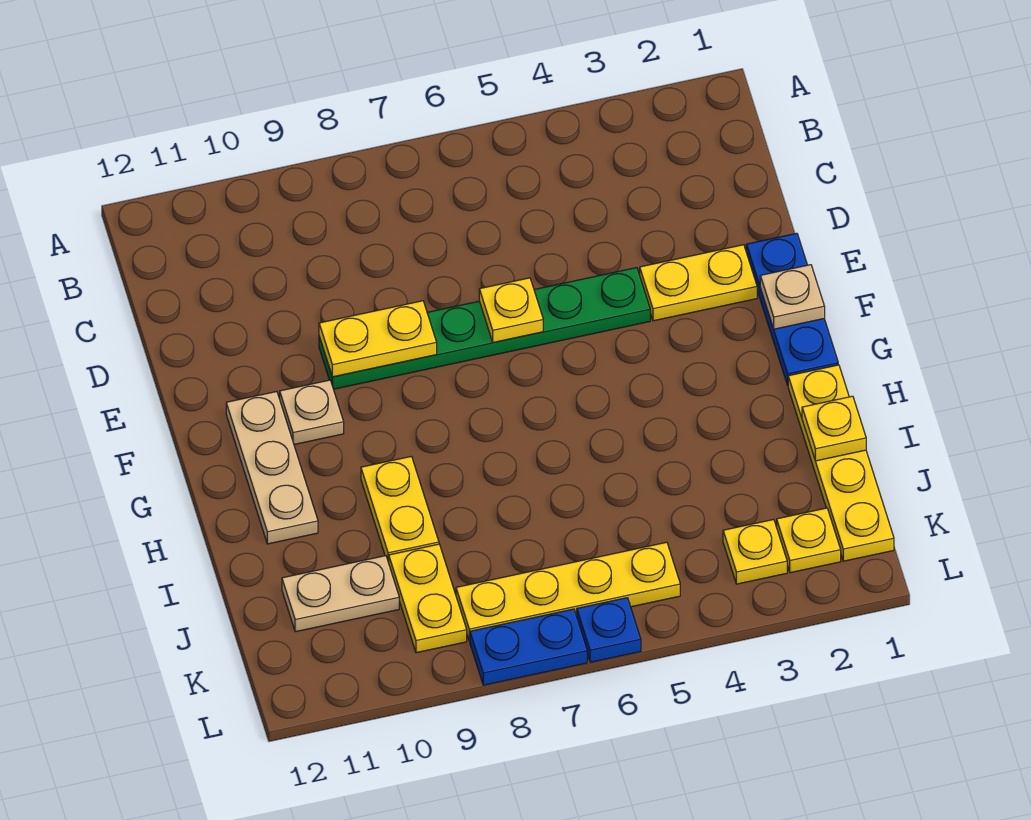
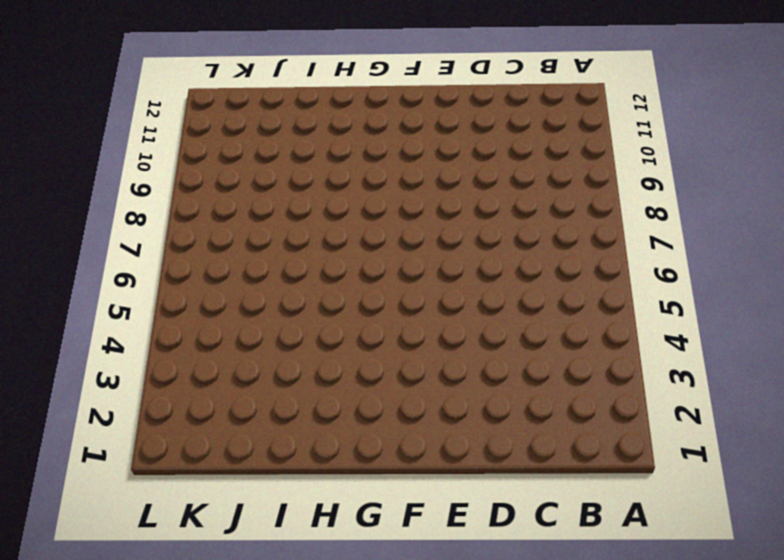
none -> blue plate E1:G1 level 1
none -> yellow plate E2:E3 level 1
none -> green plate E4:E9 level 1

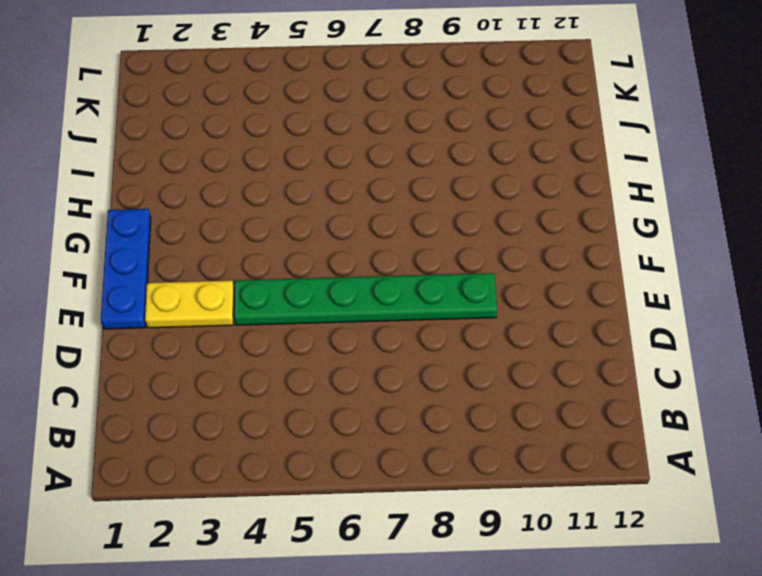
none -> tan plate F10 level 1
none -> tan plate F11:H11 level 1
none -> yellow plate H1:K1 level 1

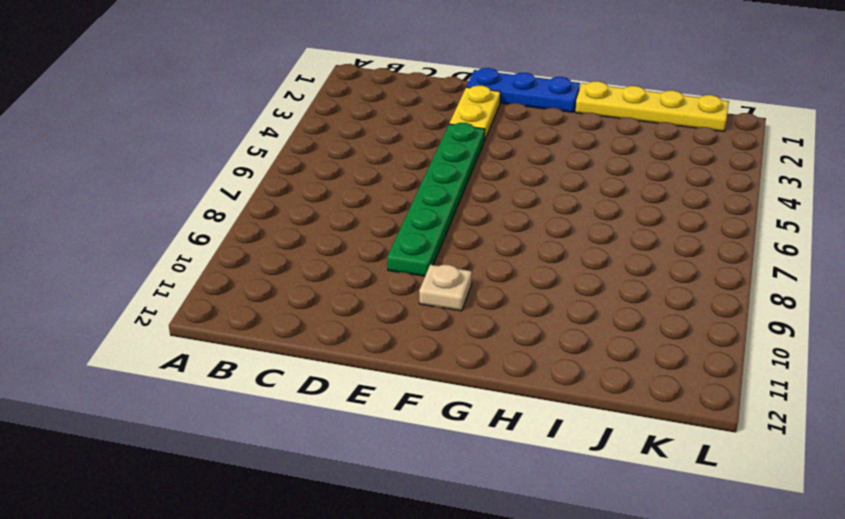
none -> tan plate F11:H11 level 1
none -> yellow plate H9:I9 level 1
none -> yellow plate J9:K9 level 1

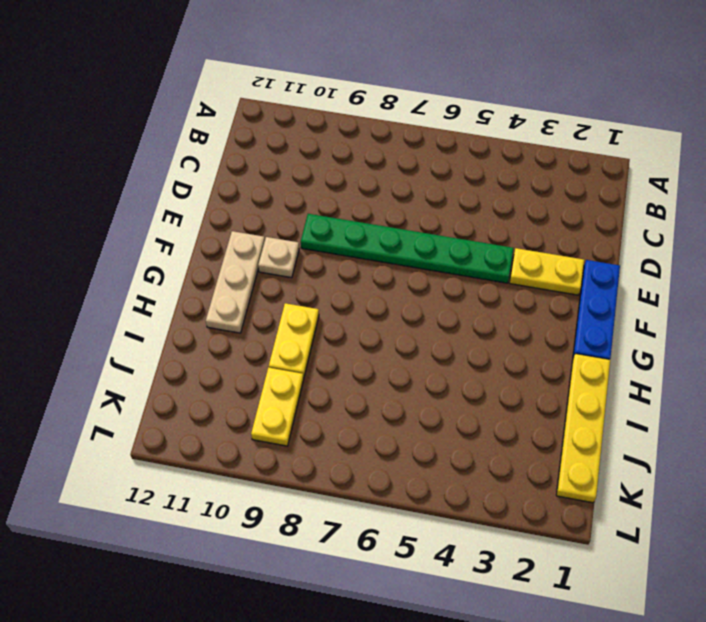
none -> tan plate J10:J11 level 1
none -> yellow plate K2 level 1
none -> yellow plate K3 level 1

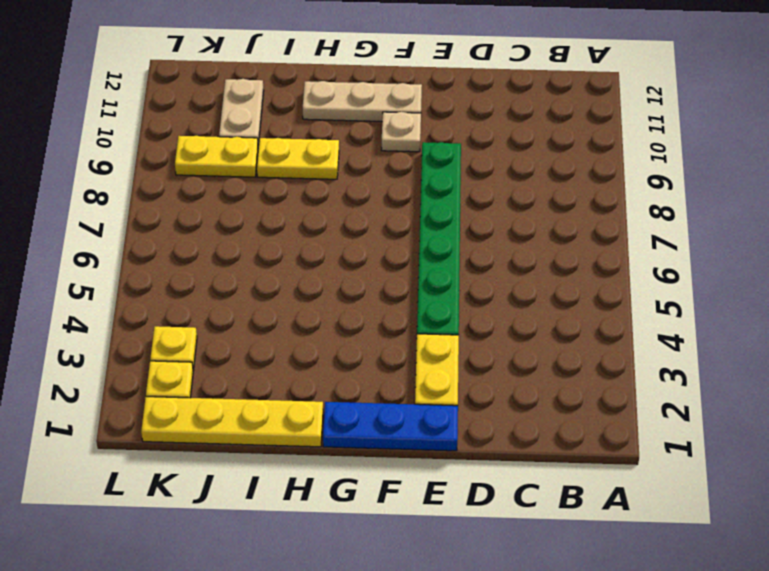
none -> yellow plate K5:K8 level 1
none -> blue plate L6 level 1
none -> blue plate L7:L8 level 1

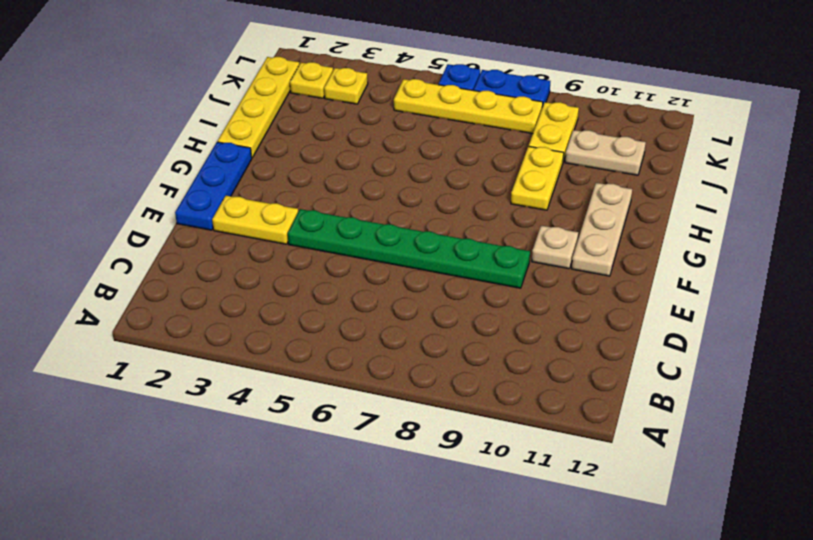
none -> yellow plate E6 level 2
none -> yellow plate E8:E9 level 2
none -> tan plate F1 level 2

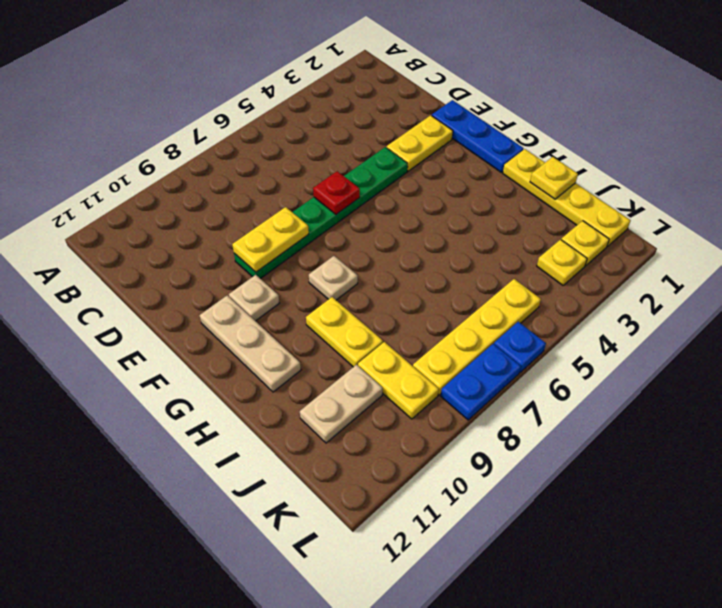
red plate E6 level 2 -> yellow plate E6 level 2
tan plate G8 level 1 -> tan plate F1 level 2

